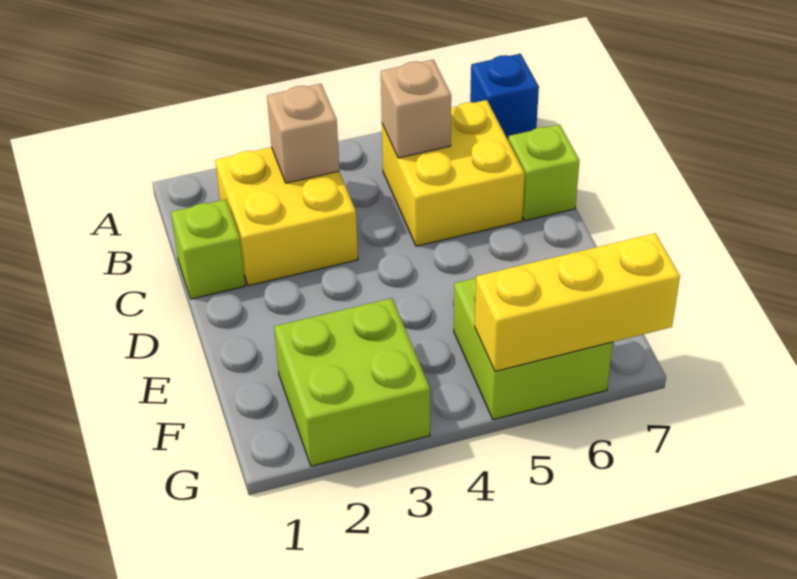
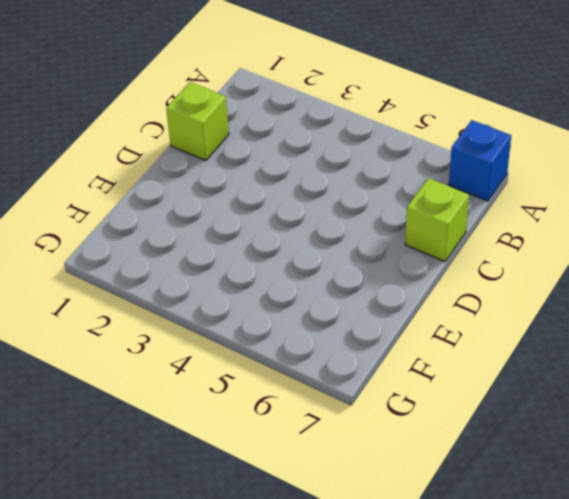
none -> yellow brick B2:C3 level 1
none -> yellow brick B5:C6 level 1

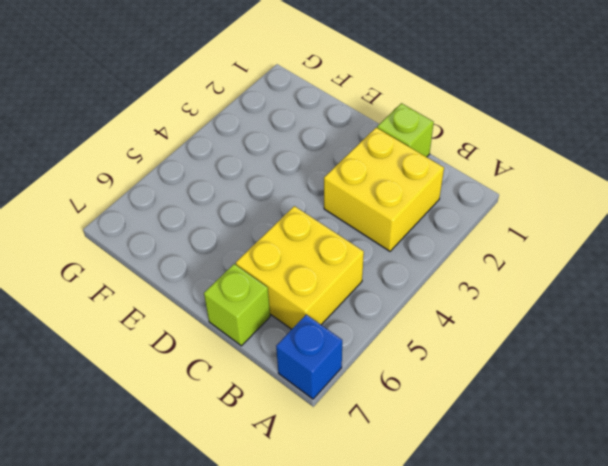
none -> lime brick F2:G3 level 1
none -> lime brick F5:G6 level 1

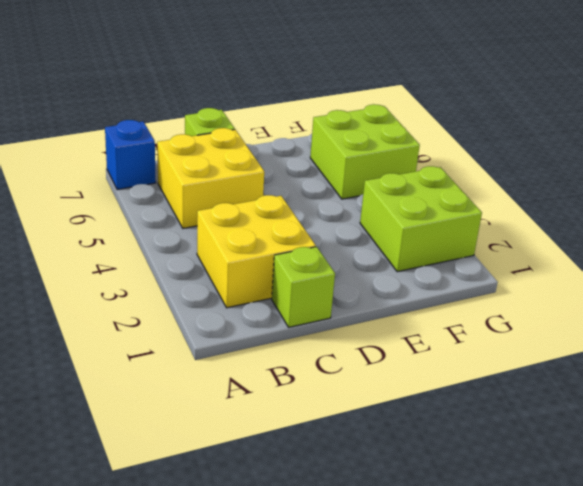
none -> tan brick B3 level 2
none -> tan brick B5 level 2

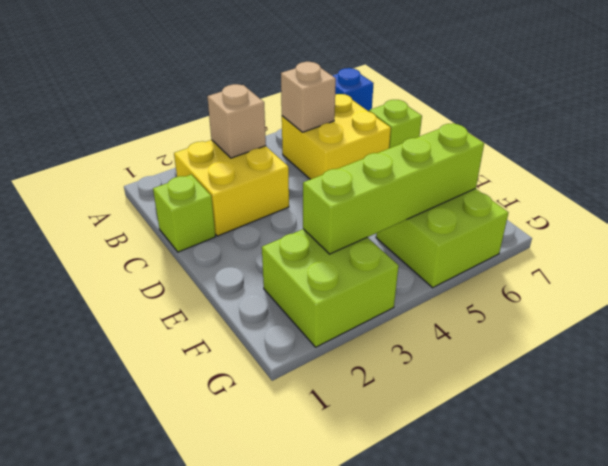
lime brick F3:F6 level 2 -> none
none -> yellow brick G5:G7 level 2

